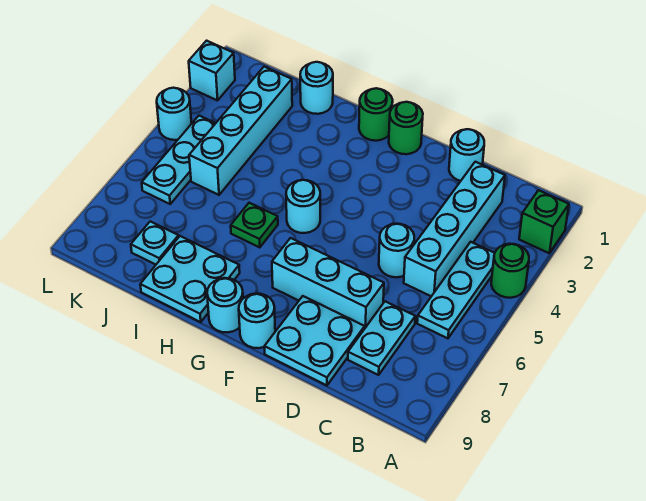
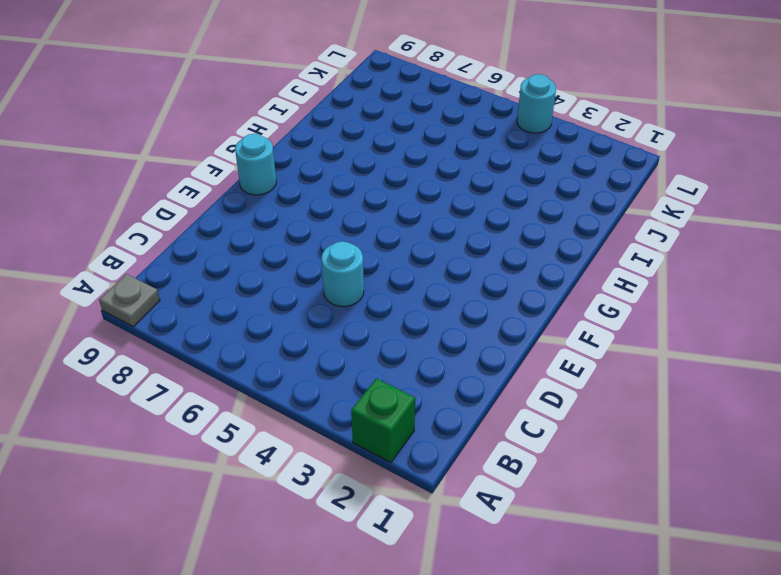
grey plate A9 level 1 -> none
none -> green round brick A4 level 1
none -> cyan plate B4:B6 level 1
none -> cyan brick C2:C5 level 1

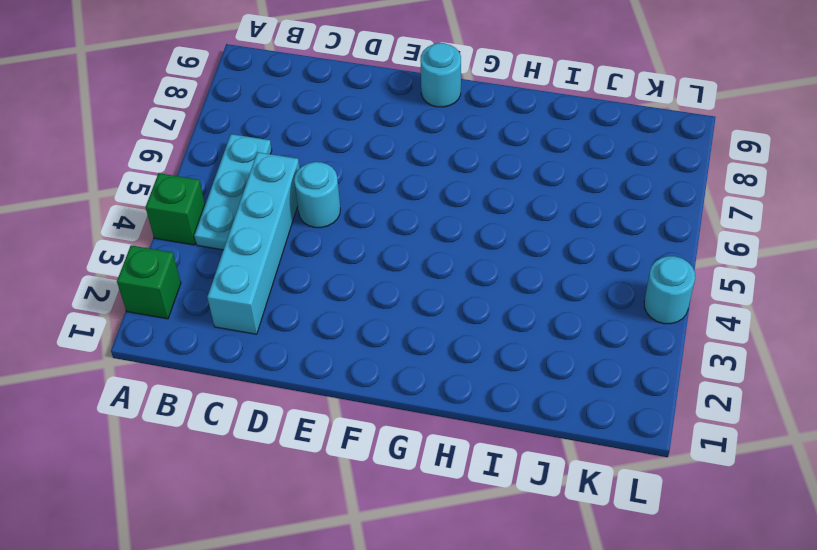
green brick A4 level 1 -> green round brick A4 level 1
none -> cyan plate C7:C8 level 1
none -> cyan round brick D1 level 1
none -> cyan brick D7:F7 level 1

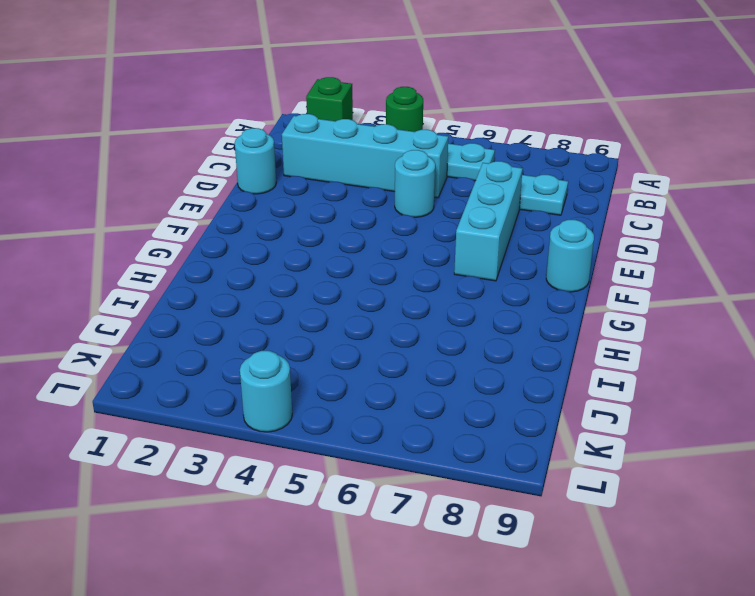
none -> cyan plate D8:E9 level 1
none -> green round brick F1 level 1
none -> green round brick G1 level 1

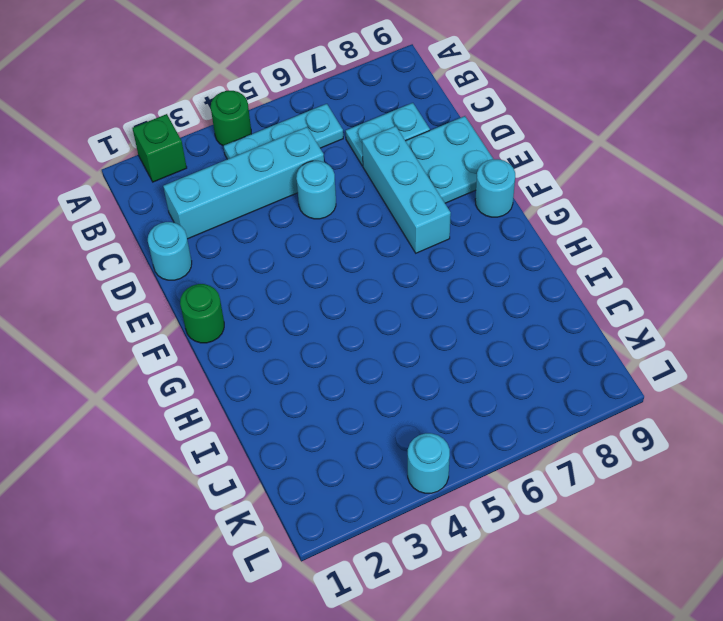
none -> green round brick G1 level 1
none -> cyan round brick G5 level 1
none -> cyan round brick G9 level 1

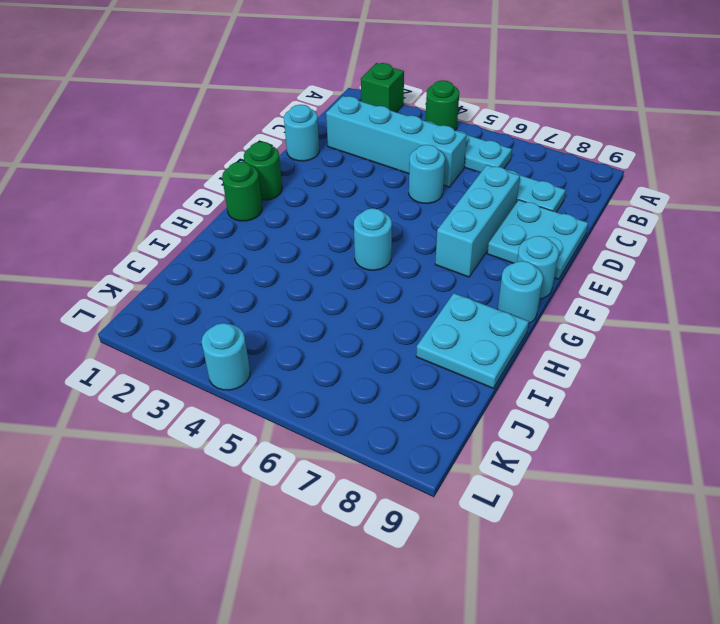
none -> green plate H6 level 1
none -> cyan round brick I1 level 1
none -> cyan brick J2:J5 level 1

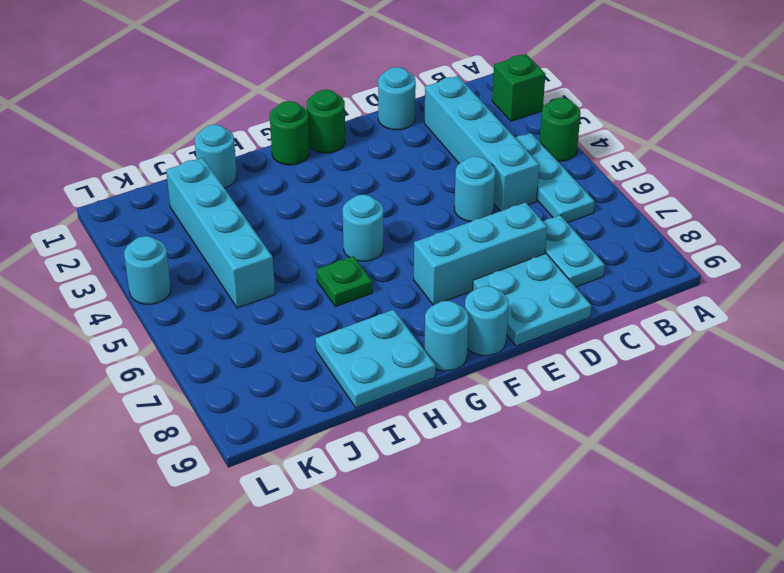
none -> cyan plate J8 level 1
none -> cyan plate K4:K6 level 1
none -> cyan brick L2 level 1

